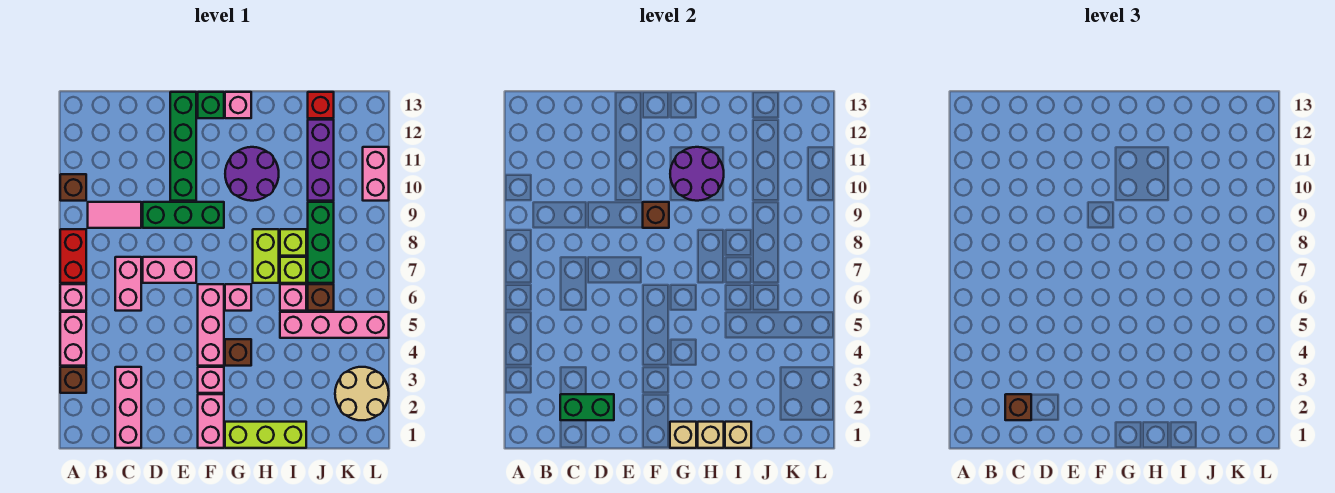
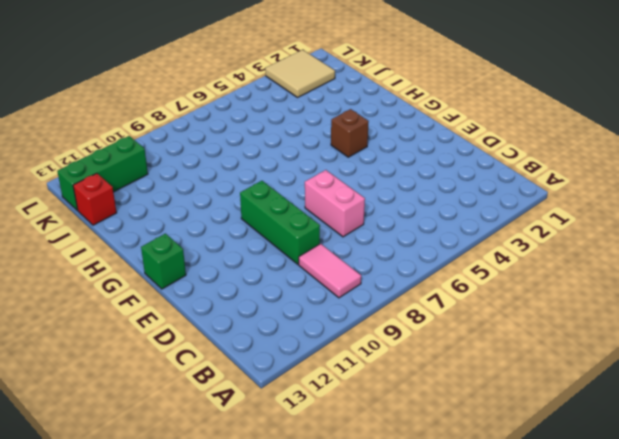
tan tile K2:L3 level 1 -> tan round brick K2:L3 level 1
green brick K11:K13 level 1 -> green brick J7:J9 level 1
none -> brown brick A3 level 1
none -> pink brick A4:A5 level 1
none -> pink brick A6 level 1
none -> red brick A7:A8 level 1

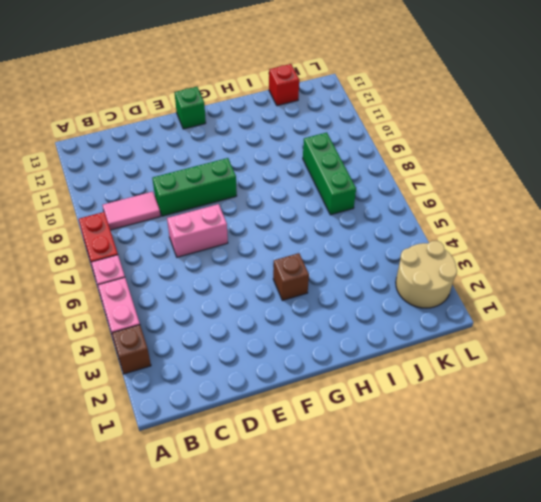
none -> brown brick A10 level 1
none -> pink brick C1:C3 level 1
none -> pink brick C6:C7 level 1
none -> green brick E10:E13 level 1

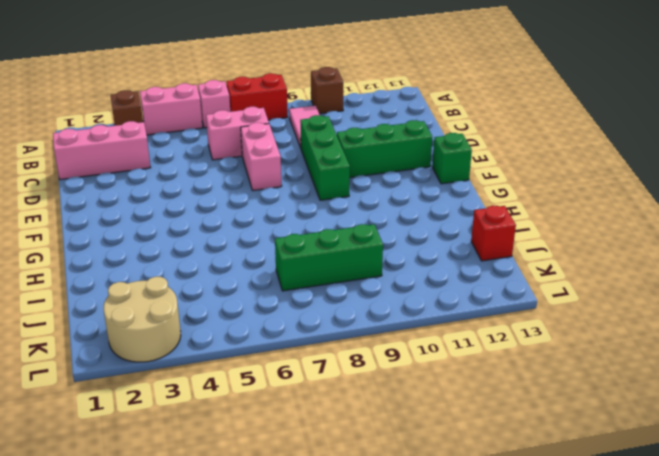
green brick E10:E12 level 1 -> green brick E10:E13 level 1
none -> pink brick F1:F2 level 1
none -> pink brick F3 level 1
none -> pink brick F4:F6 level 1
none -> lime brick G1:I1 level 1

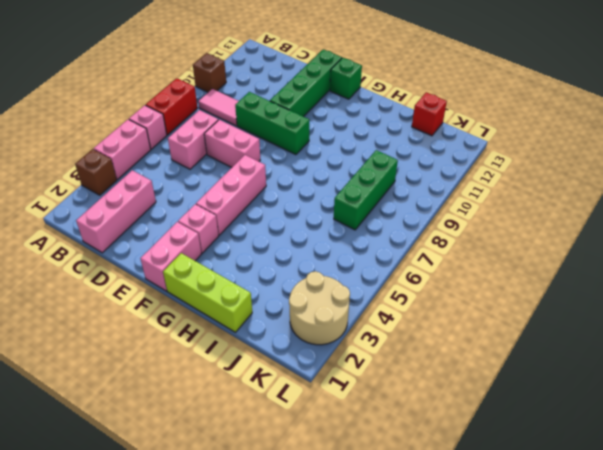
none -> brown brick G4 level 1
none -> pink brick G6 level 1
none -> purple round brick G10:H11 level 1
none -> pink brick G13 level 1

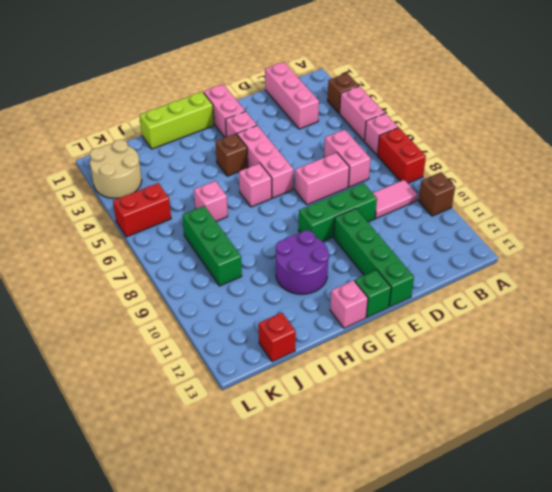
red brick K5:L5 level 1 -> pink brick I5:L5 level 1
none -> lime brick H7:H8 level 1
none -> lime brick I7 level 1
none -> lime brick I8 level 1
none -> brown brick J6 level 1

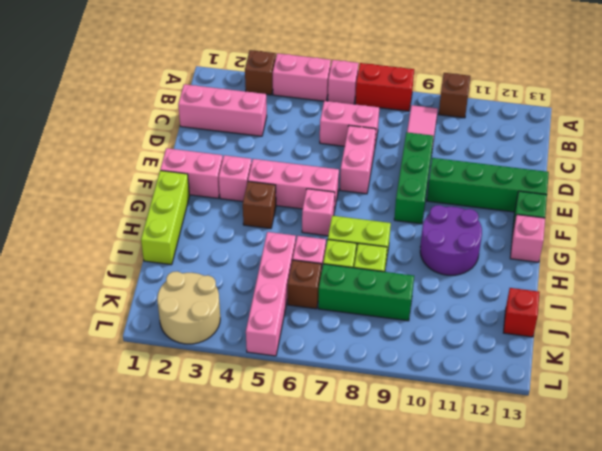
none -> purple brick J10:J12 level 1
none -> pink brick L10:L11 level 1
none -> green brick C2:D2 level 2
none -> brown brick F9 level 2

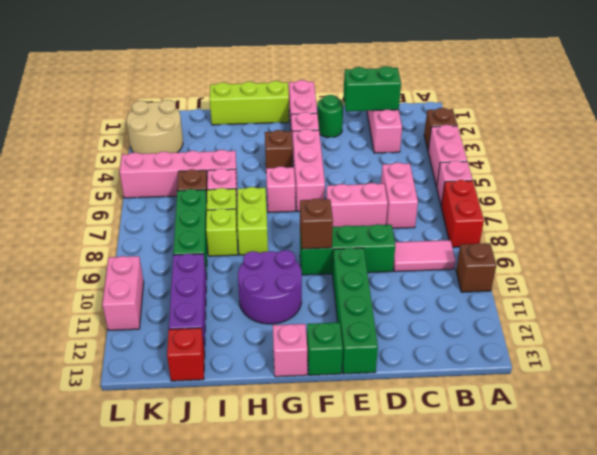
green round brick E2 level 1 -> none
none -> tan brick G1 level 2
none -> purple round brick G10:H11 level 2
none -> tan brick H1 level 2
none -> tan brick I1 level 2

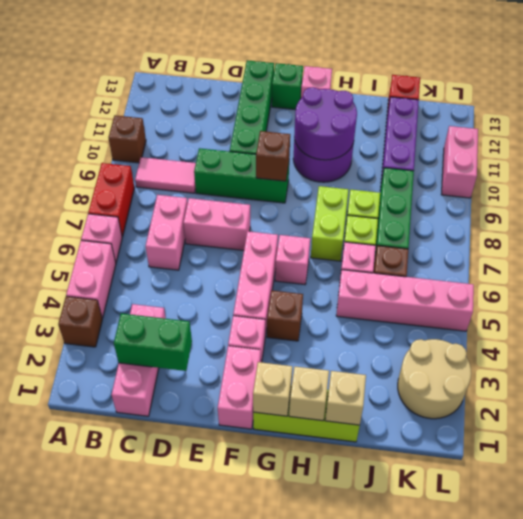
none -> brown brick C2 level 3

